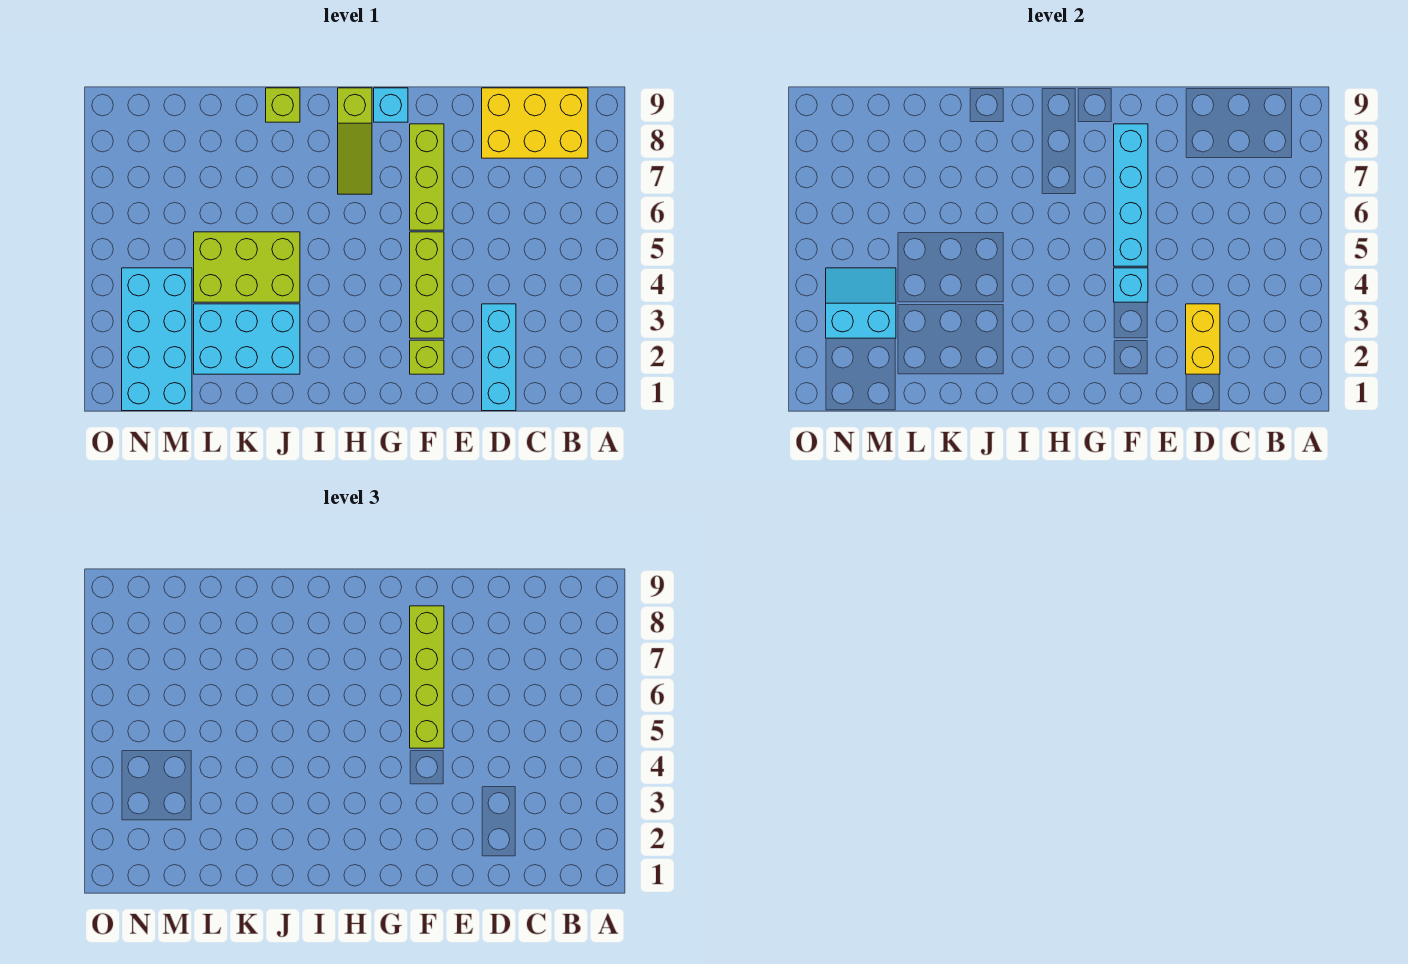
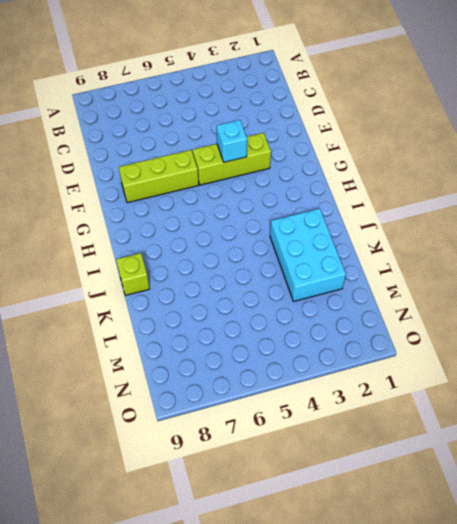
none -> yellow brick B8:D9 level 1
none -> cyan brick D1:D3 level 1
none -> lime brick F2 level 1

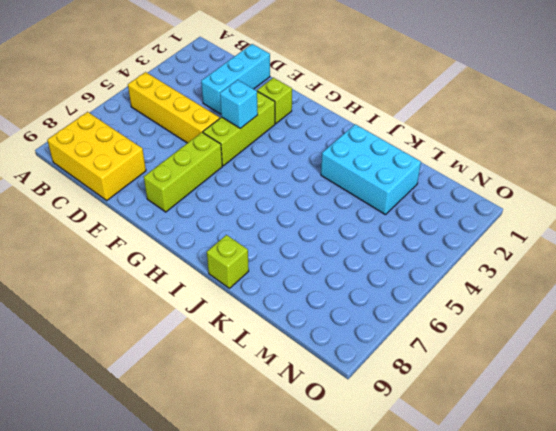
yellow brick B5:E5 level 1 -> none
none -> cyan brick G9 level 1
none -> lime slope H7:H9 level 1 top 9
none -> lime brick J4:L5 level 1

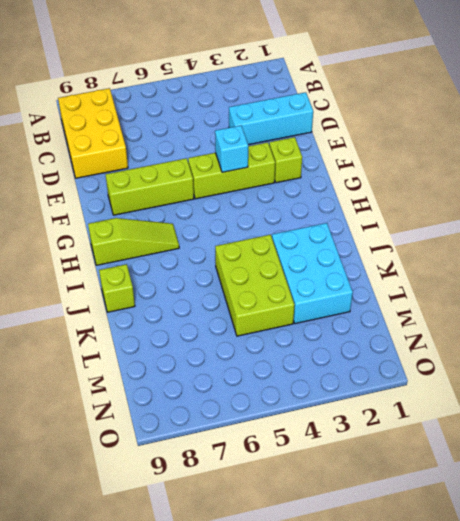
none -> cyan brick G9 level 1
none -> cyan brick M1:N4 level 1
none -> yellow brick D2:D3 level 2

